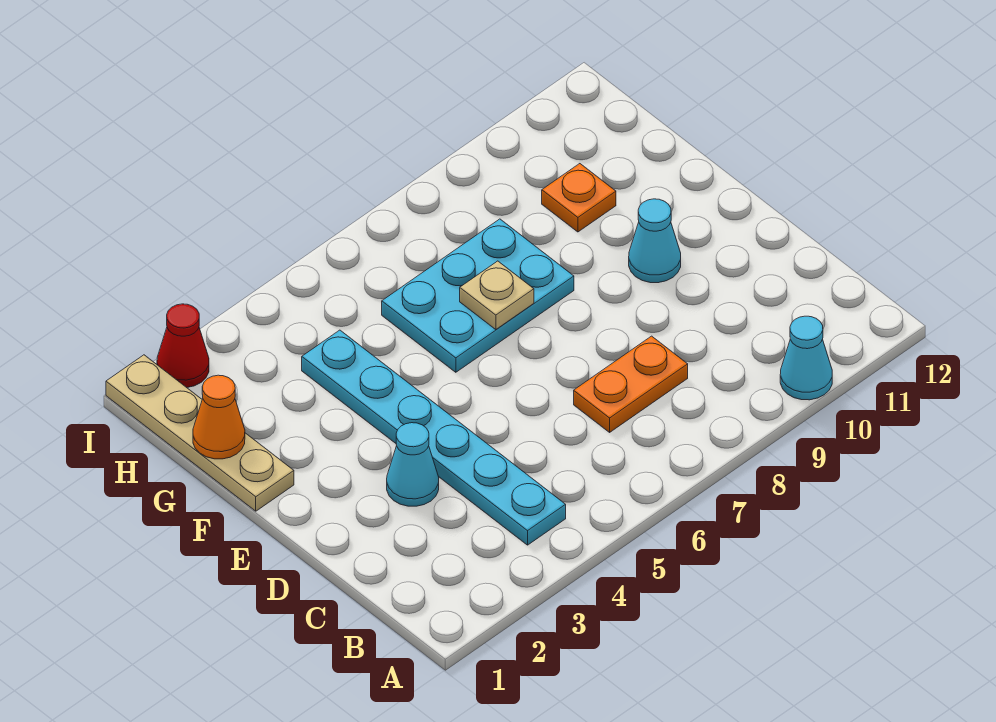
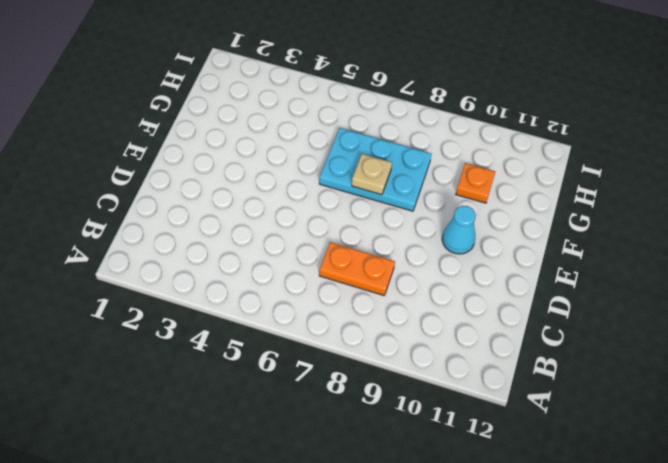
none -> cyan cone A10 level 1
none -> cyan plate B4:G4 level 1

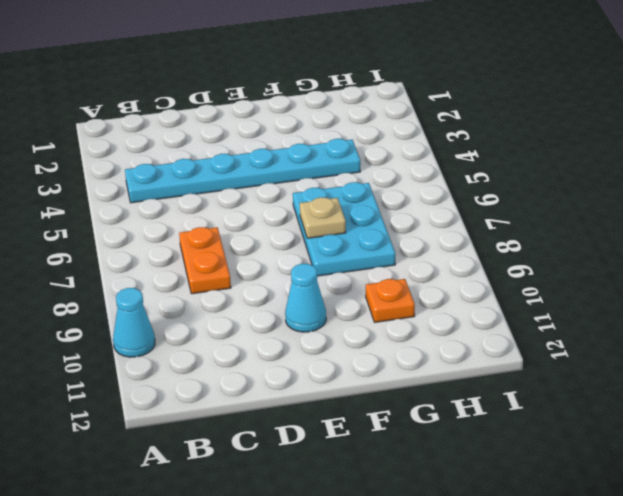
none -> cyan cone D3 level 1
none -> tan plate F1:I1 level 1

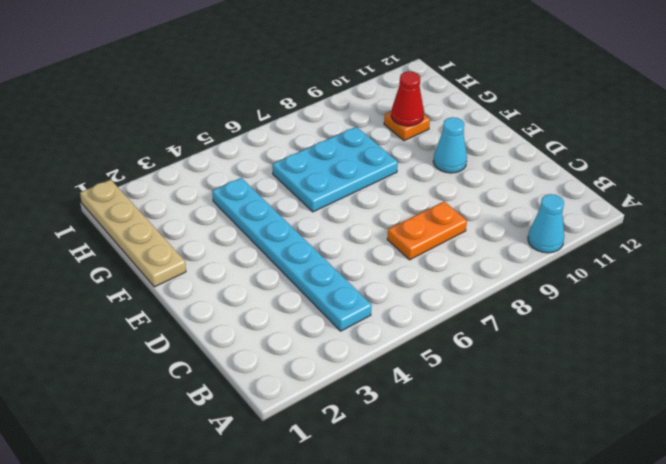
red cone G10 level 2 -> red cone I2 level 1
none -> cyan cone D3 level 1
none -> tan plate F7 level 2

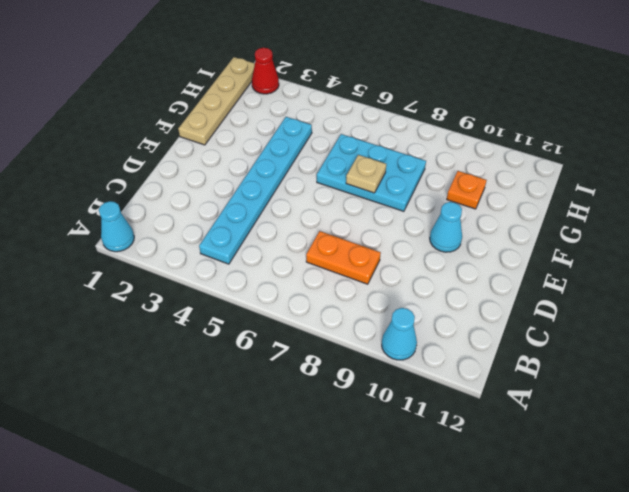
cyan cone A1 level 1 -> cyan cone D3 level 1
none -> orange cone G1 level 2

